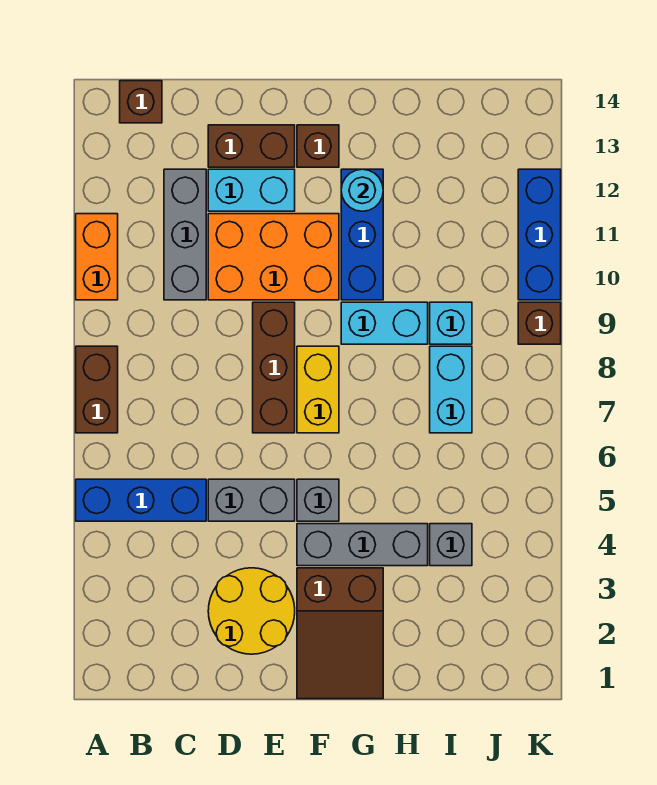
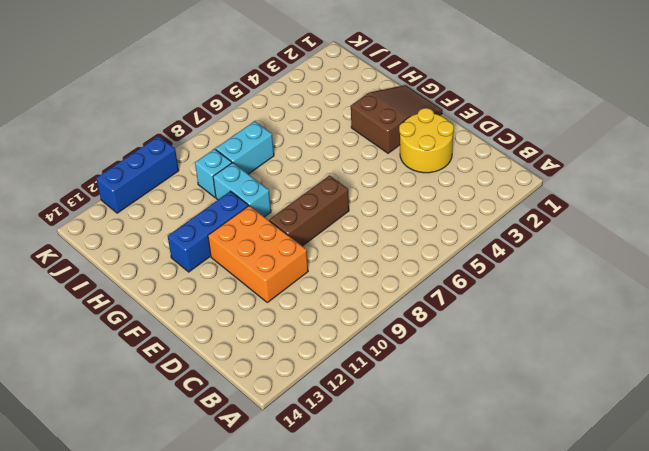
none -> blue brick A5:C5 level 1
none -> brown brick A7:A8 level 1
none -> orange brick A10:A11 level 1

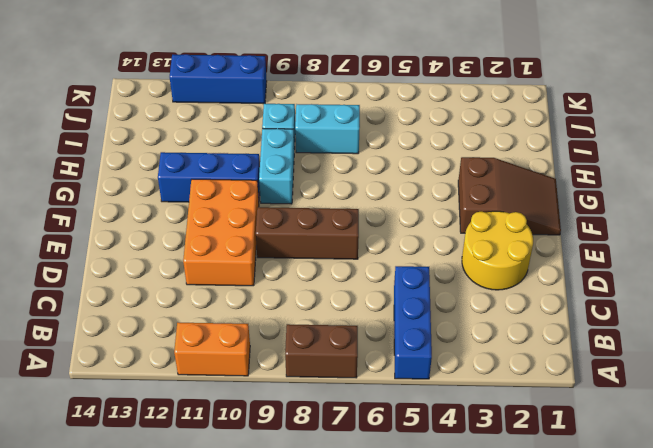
none -> brown brick B14 level 1
none -> grey brick C10:C12 level 1
none -> grey brick D5:E5 level 1

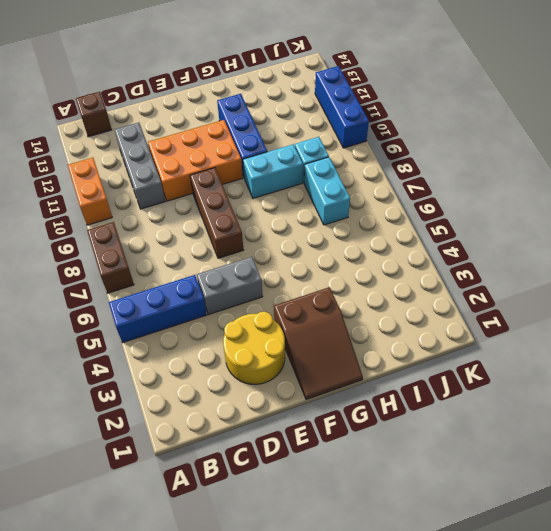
none -> cyan brick D12:E12 level 1
none -> brown brick D13:E13 level 1
none -> grey brick F4:H4 level 1

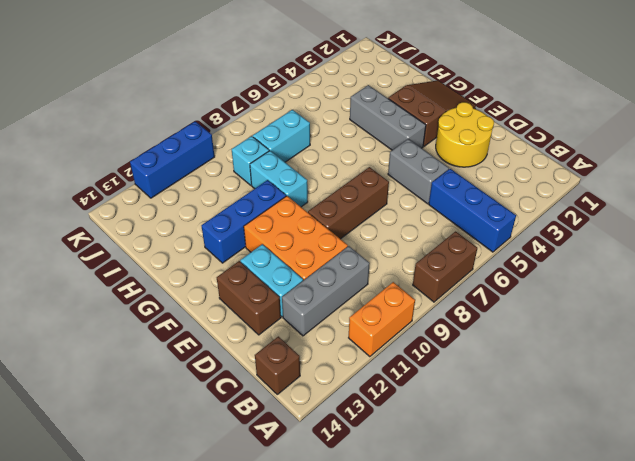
none -> grey brick F5 level 1
none -> yellow brick F7:F8 level 1
none -> brown brick F13 level 1

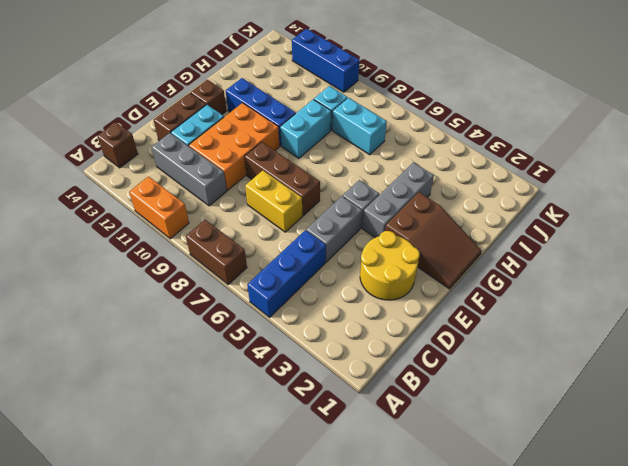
yellow brick D7:D8 level 1 -> yellow brick F7:F8 level 1
none -> grey brick I4 level 1
none -> brown brick K9 level 1
none -> cyan round brick G12 level 2

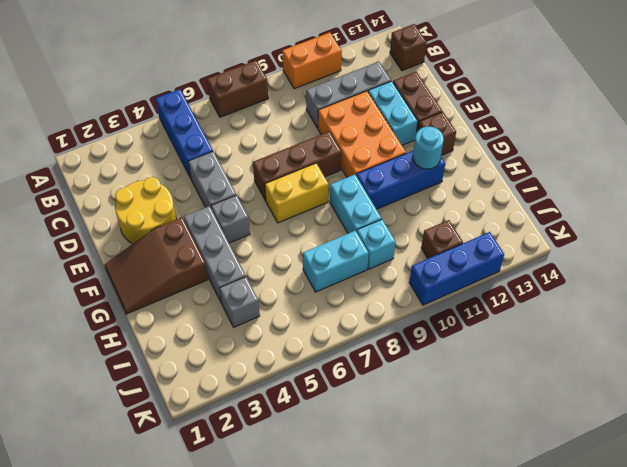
brown brick J11 level 1 -> brown brick K9 level 1

